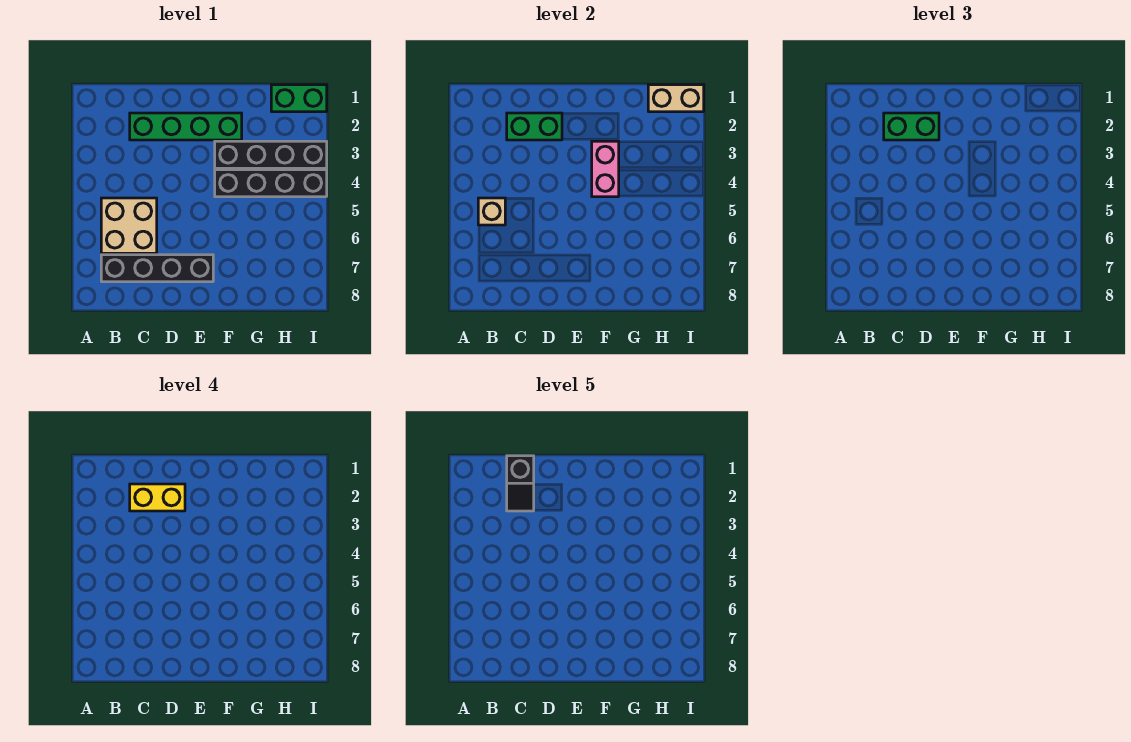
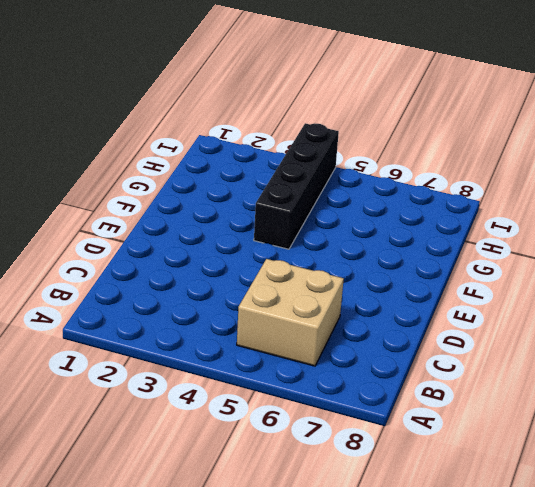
none -> black brick B7:E7 level 1
none -> green brick C2:F2 level 1
none -> black brick F3:I3 level 1

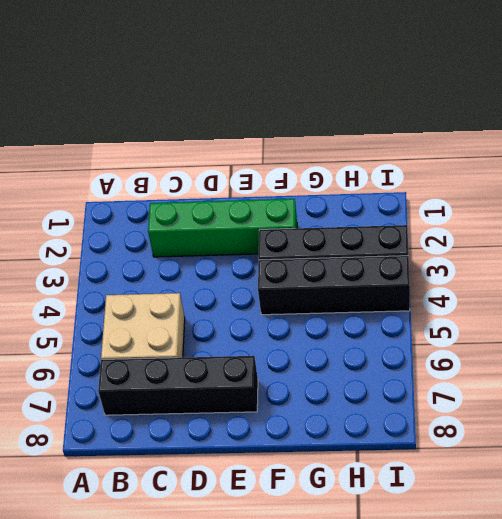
none -> green brick H1:I1 level 1
none -> tan brick B5 level 2
none -> green brick C2:D2 level 2

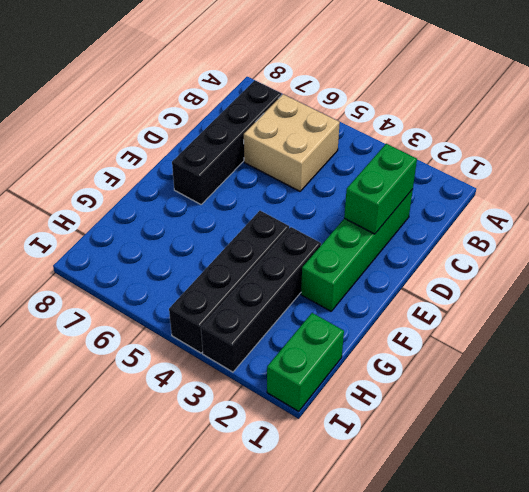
none -> tan brick B5 level 2
none -> pink brick F3:F4 level 2
none -> tan brick H1:I1 level 2

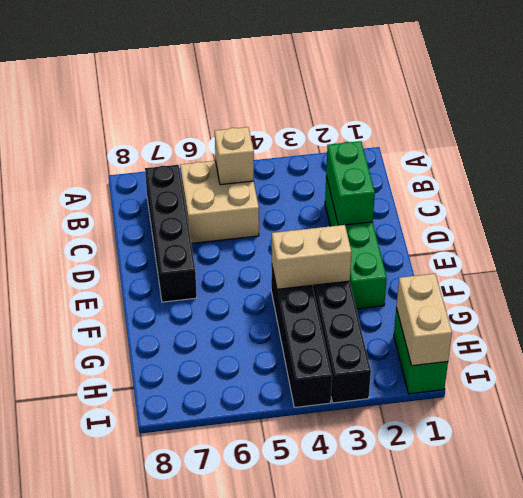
tan brick F3:F4 level 2 -> pink brick F3:F4 level 2
none -> green brick C2:D2 level 3
none -> yellow brick C2:D2 level 4
none -> black slope C1:C2 level 5 top 1

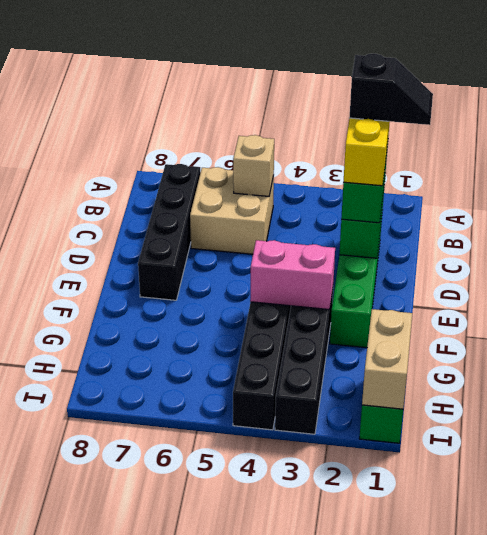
black slope C1:C2 level 5 top 2 -> black slope C1:C2 level 5 top 1

